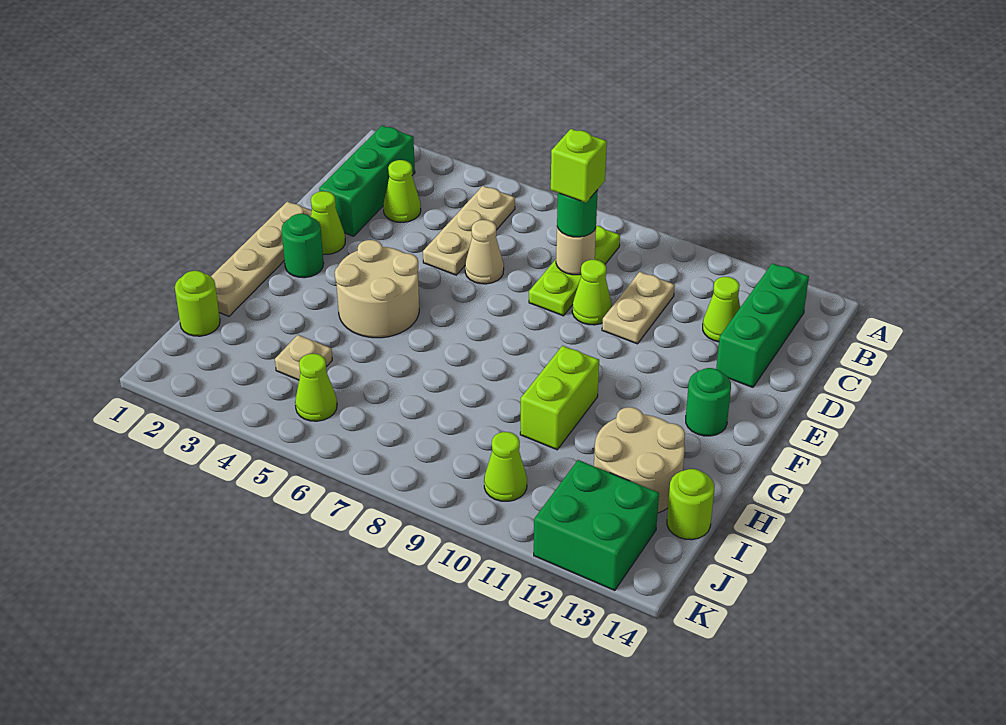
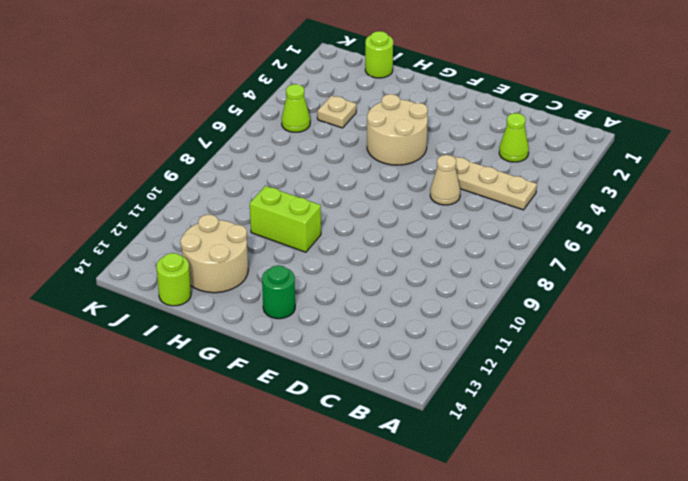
none -> green brick B2:D2 level 1
none -> lime plate B8:D8 level 1
none -> green brick B13:D13 level 1

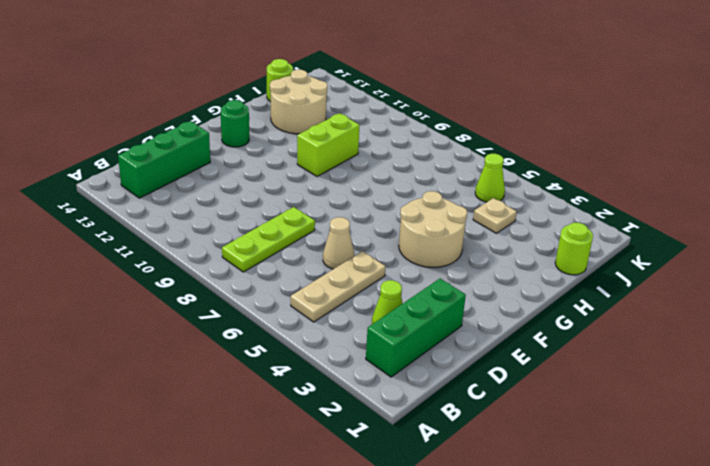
none -> tan plate C10:D10 level 1
none -> lime cone C12 level 1
none -> lime cone D9 level 1

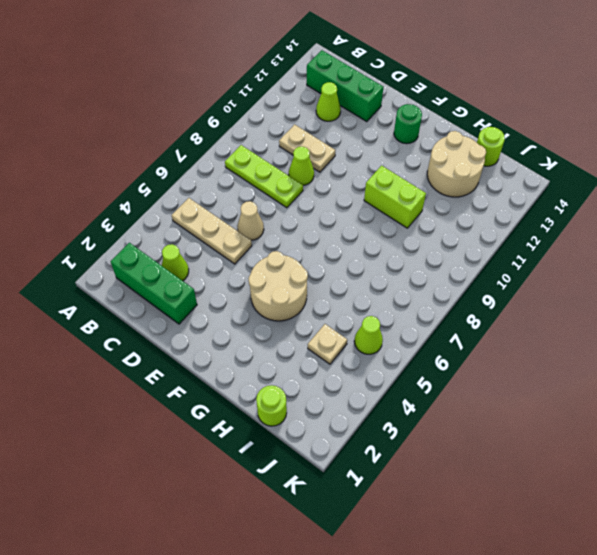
none -> tan plate E1:H1 level 1
none -> lime cone E2 level 1
none -> green round brick F2 level 1

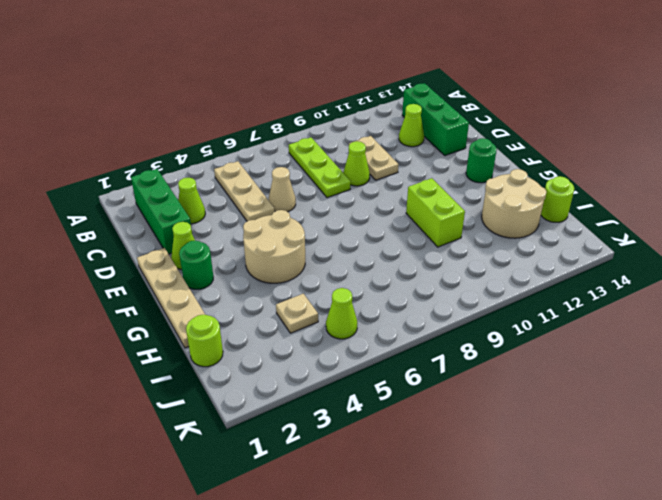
none -> lime cone J10 level 1
none -> green brick J12:K13 level 1
none -> tan round brick C8 level 2

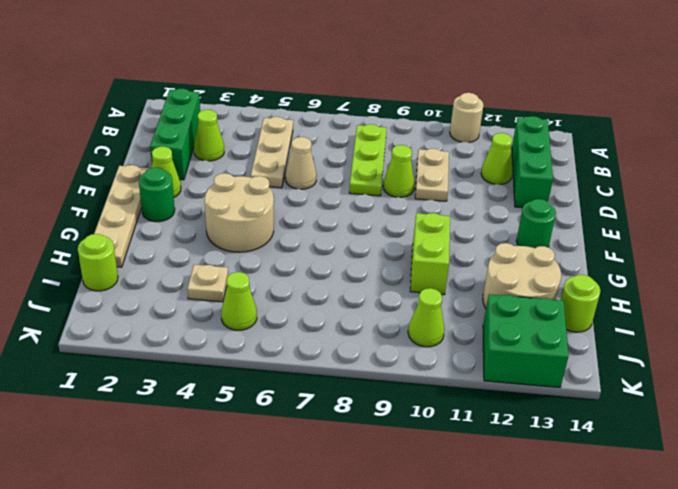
tan round brick A11 level 1 -> tan round brick C8 level 2
none -> green round brick C8 level 3
none -> lime brick C8 level 4

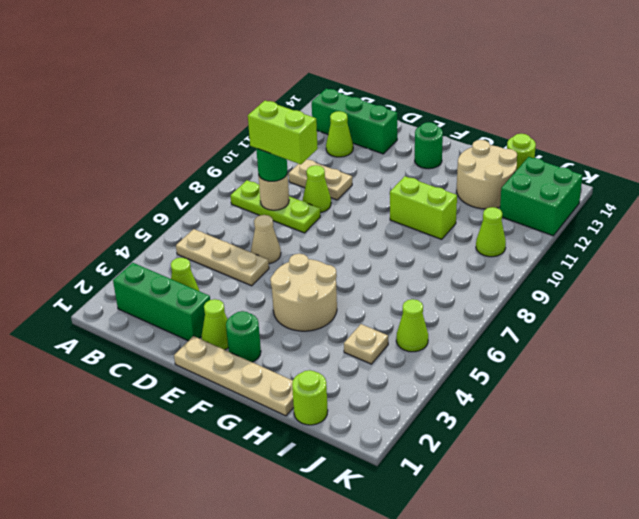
lime brick C8:D8 level 4 -> lime brick C8 level 4

